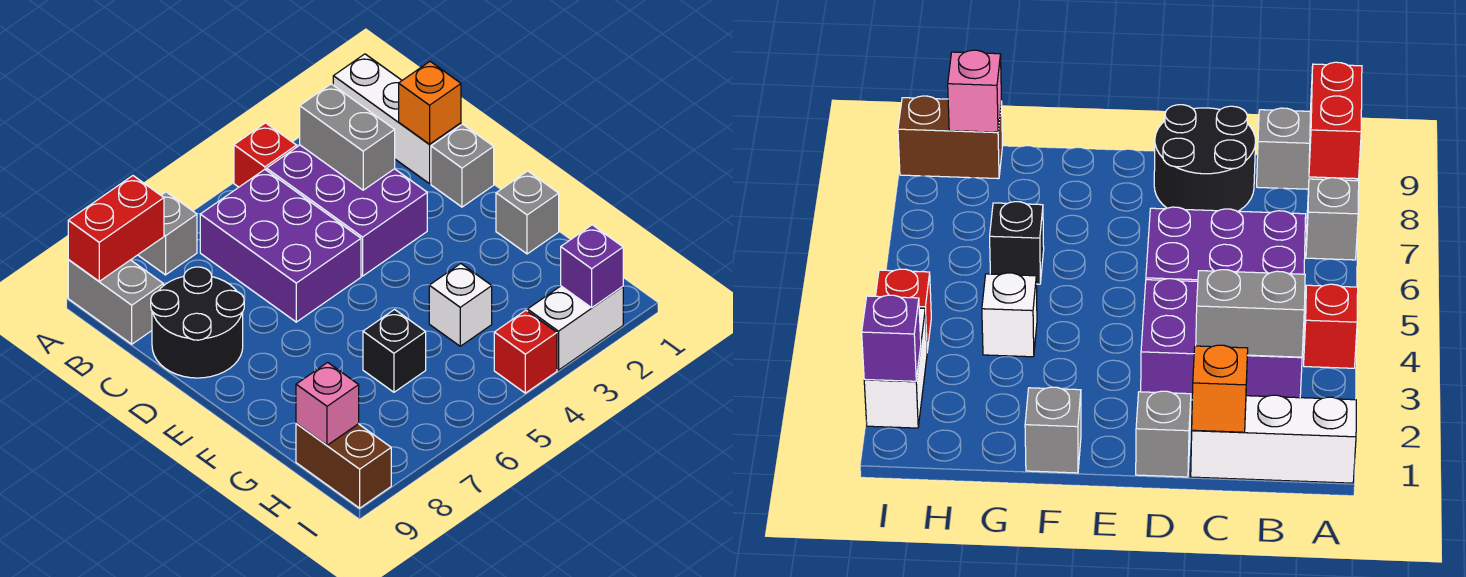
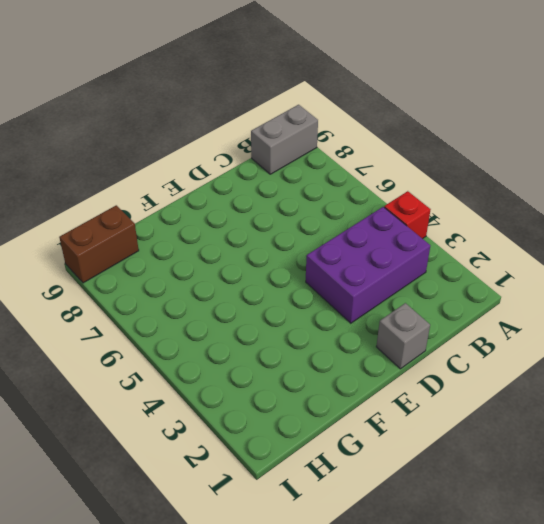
none -> white brick A1:C1 level 1
none -> grey brick A7 level 1
none -> purple brick B5:D6 level 1

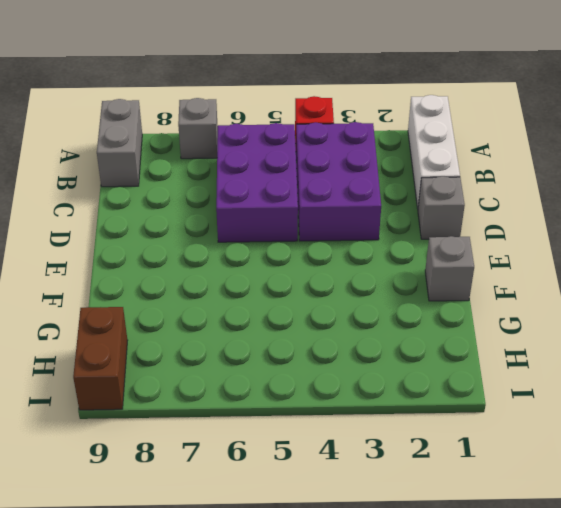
none -> black round brick C8:D9 level 1
none -> white brick G4 level 1
none -> black brick G6 level 1

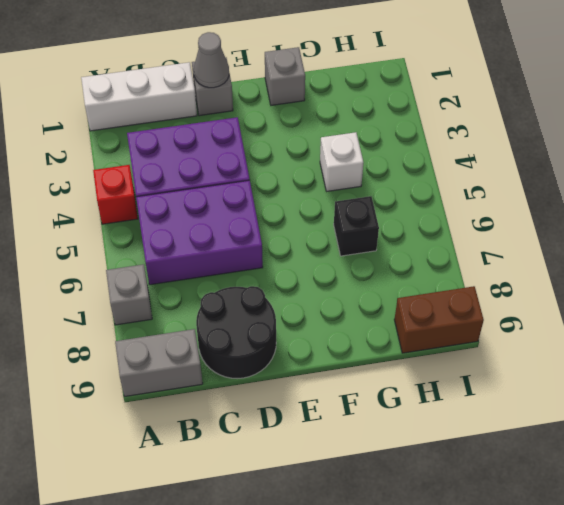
grey cone D1 level 2 -> none
none -> white brick I2:I3 level 1
none -> red brick I4 level 1
none -> red brick A8:A9 level 2

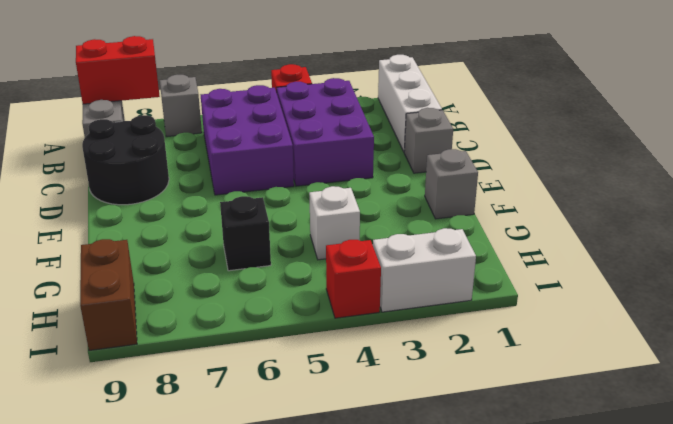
none -> grey brick B3:C3 level 2
none -> orange brick C1 level 2
none -> pink brick H9 level 2

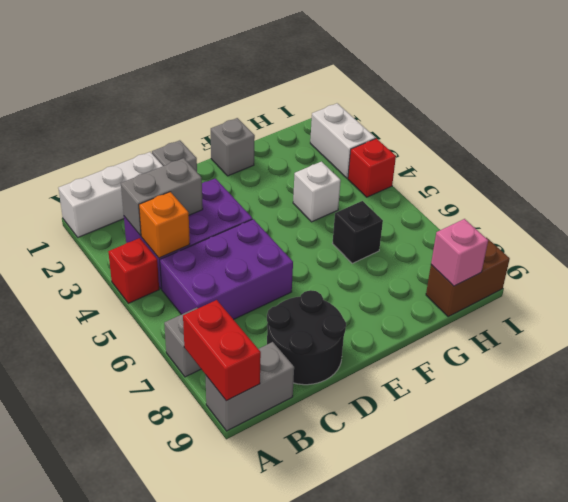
orange brick B4 level 2 -> orange brick C1 level 2
none -> purple brick I2 level 2

